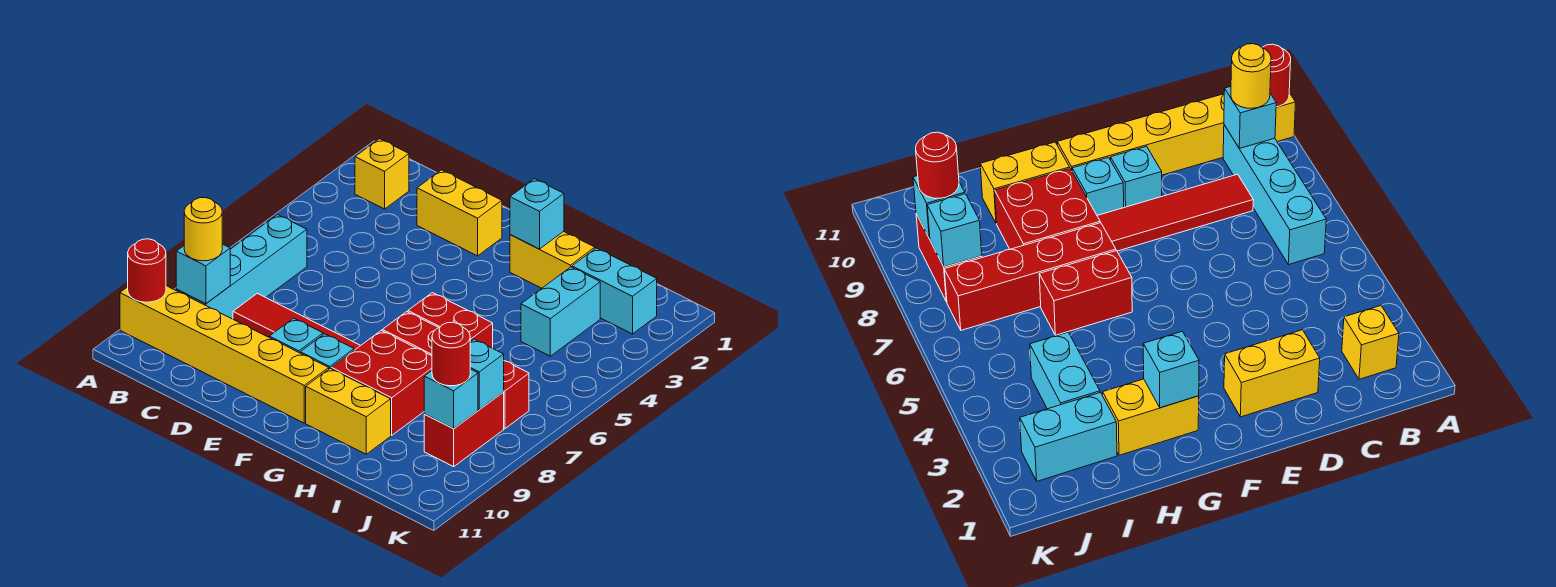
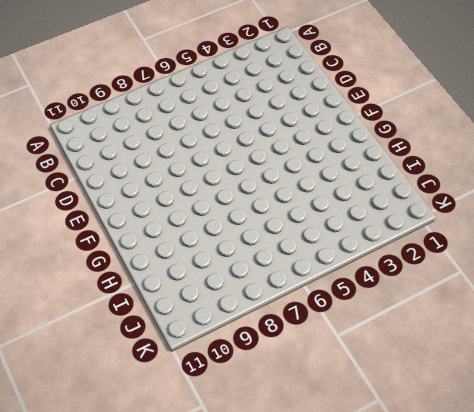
none -> yellow brick A10:F10 level 1
none -> yellow brick B2 level 1
none -> cyan brick B6:B9 level 1

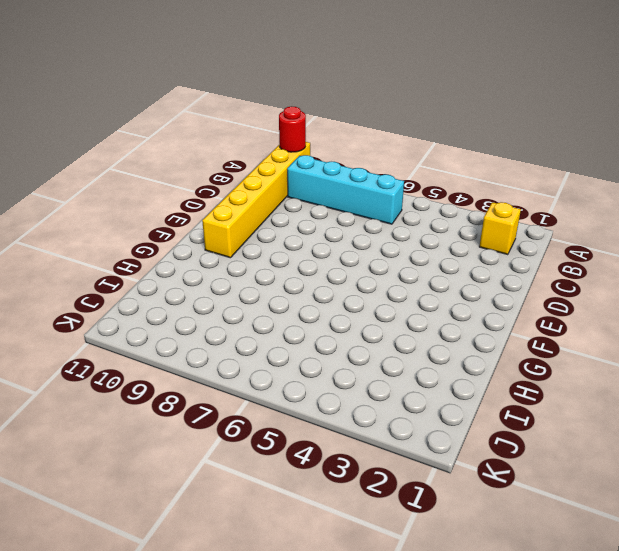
none -> red tile C8:F8 level 1
none -> yellow brick D2:E2 level 1
none -> cyan brick E9 level 1

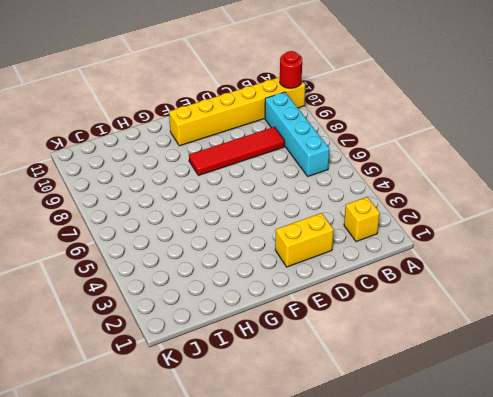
none -> cyan brick E9 level 1
none -> cyan brick F9 level 1
none -> yellow brick G2:H2 level 1

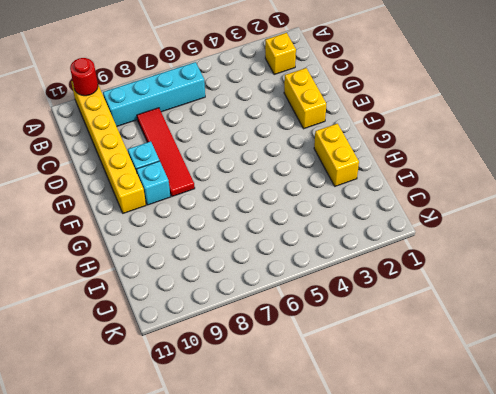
none -> red brick G6:H6 level 1
none -> red brick G7:J7 level 1
none -> red brick G8:H9 level 1

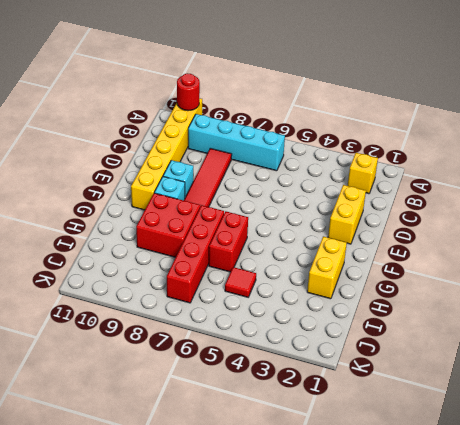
red tile I5 level 1 -> none
none -> yellow brick G10:H10 level 1
none -> cyan brick I2:J2 level 1
none -> cyan brick I3:I4 level 1

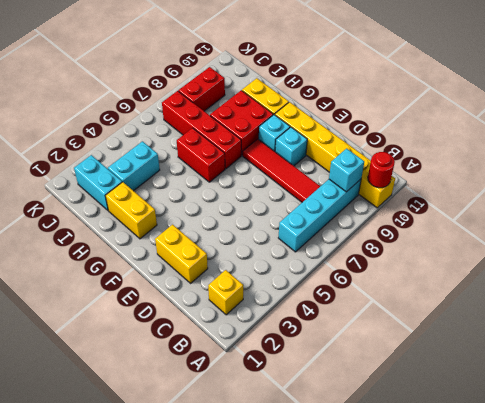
none -> cyan brick G2 level 2
none -> cyan brick J8 level 2
none -> cyan brick J9 level 2

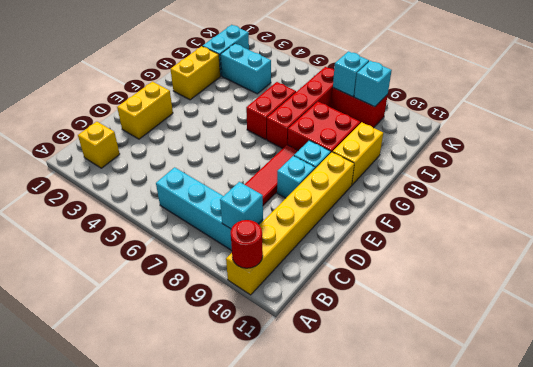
none -> cyan brick G2 level 2
none -> yellow round brick B9 level 3
none -> red round brick J9 level 3

